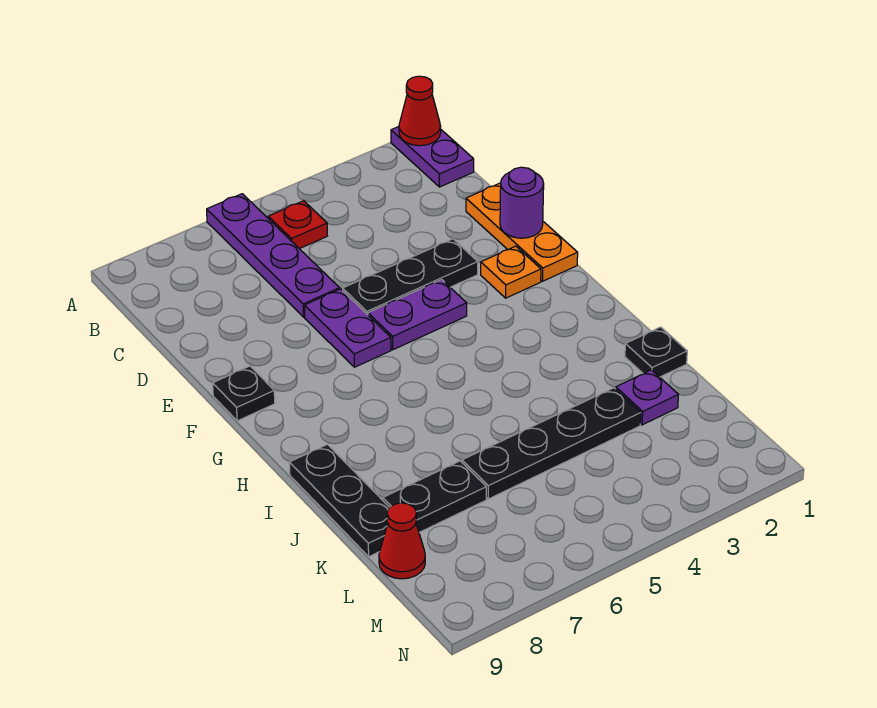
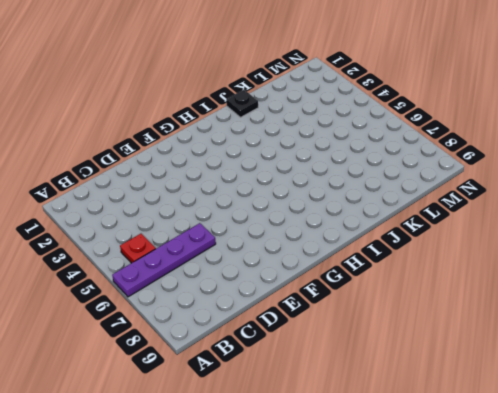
none -> purple plate A1:B1 level 1
none -> orange plate D1:F1 level 1
none -> black plate E3:E5 level 1

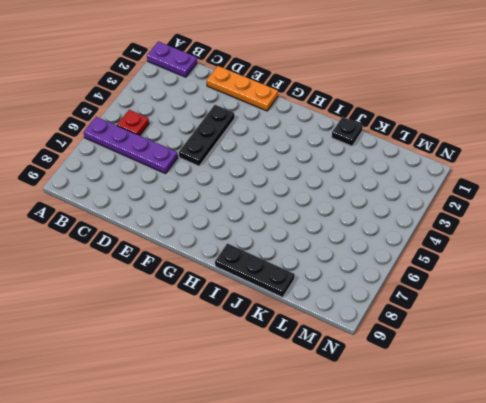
none -> purple plate E6:F6 level 1
none -> orange plate F2 level 1
none -> purple plate F4:F5 level 1

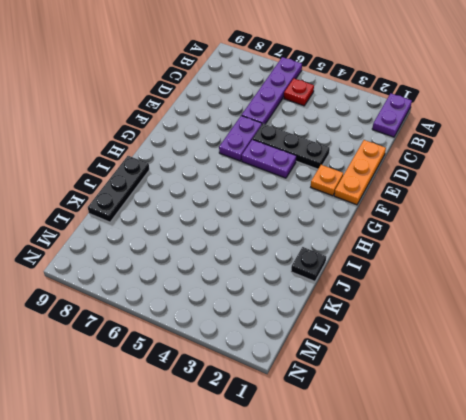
none -> black plate F9 level 1
none -> purple plate K2 level 1
none -> black plate K3:K6 level 1

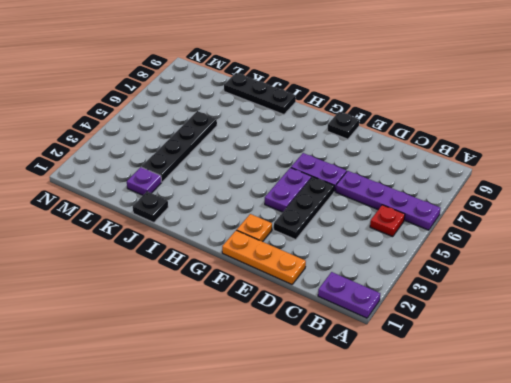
none -> black plate K7:K8 level 1
none -> red cone L9 level 1
none -> red cone A1 level 2

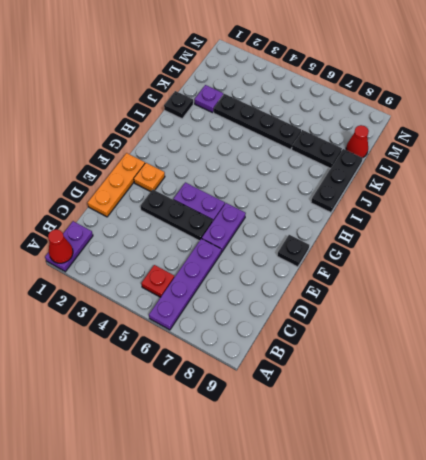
none -> purple round brick E1 level 2

